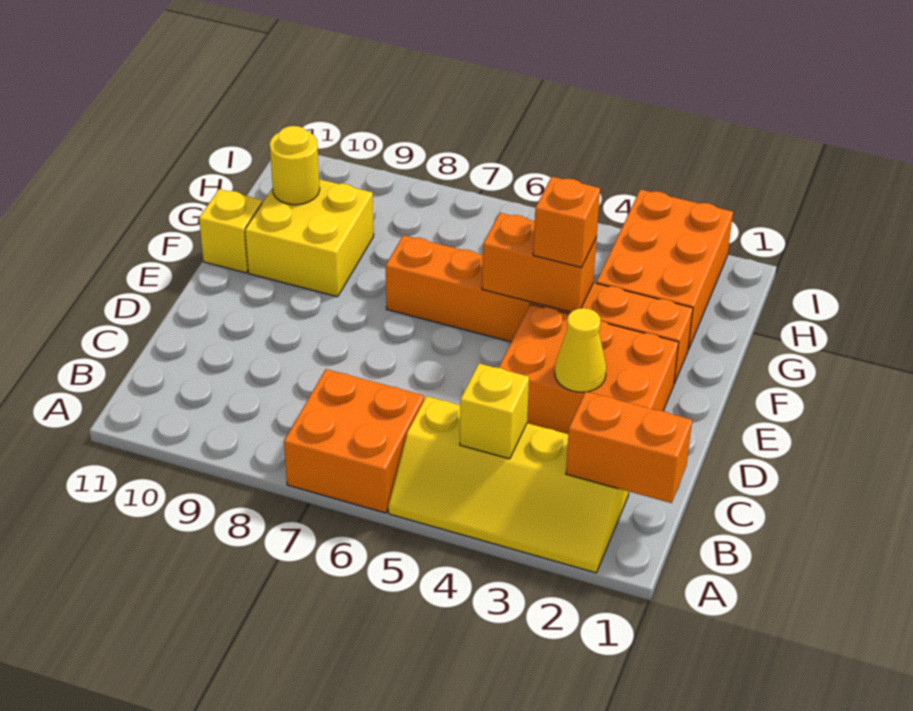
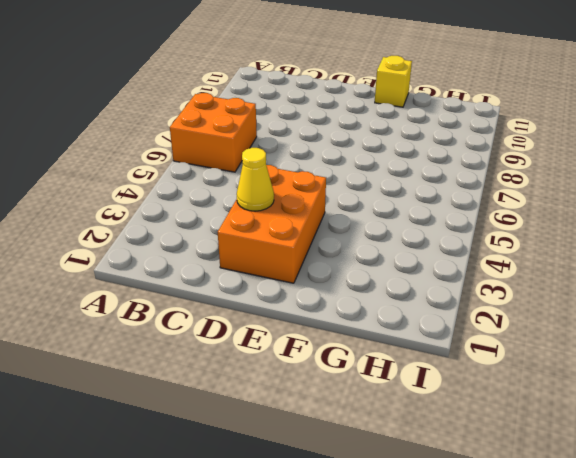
none -> yellow slope A2:B5 level 1 top B
none -> orange brick F2:F7 level 1
none -> yellow brick F9:G10 level 1

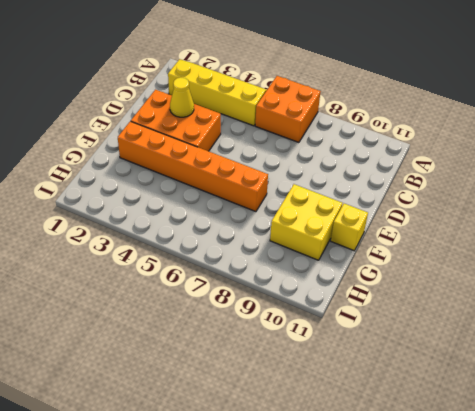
none -> orange brick G2:I3 level 1
none -> orange brick B1:B2 level 2
none -> yellow brick B4 level 2

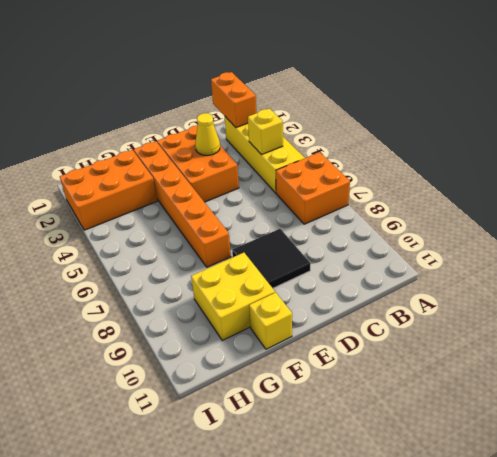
black tile D8:E9 level 1 -> none
none -> orange brick F4:F5 level 2
none -> yellow round brick G10 level 2
none -> orange brick F4 level 3

